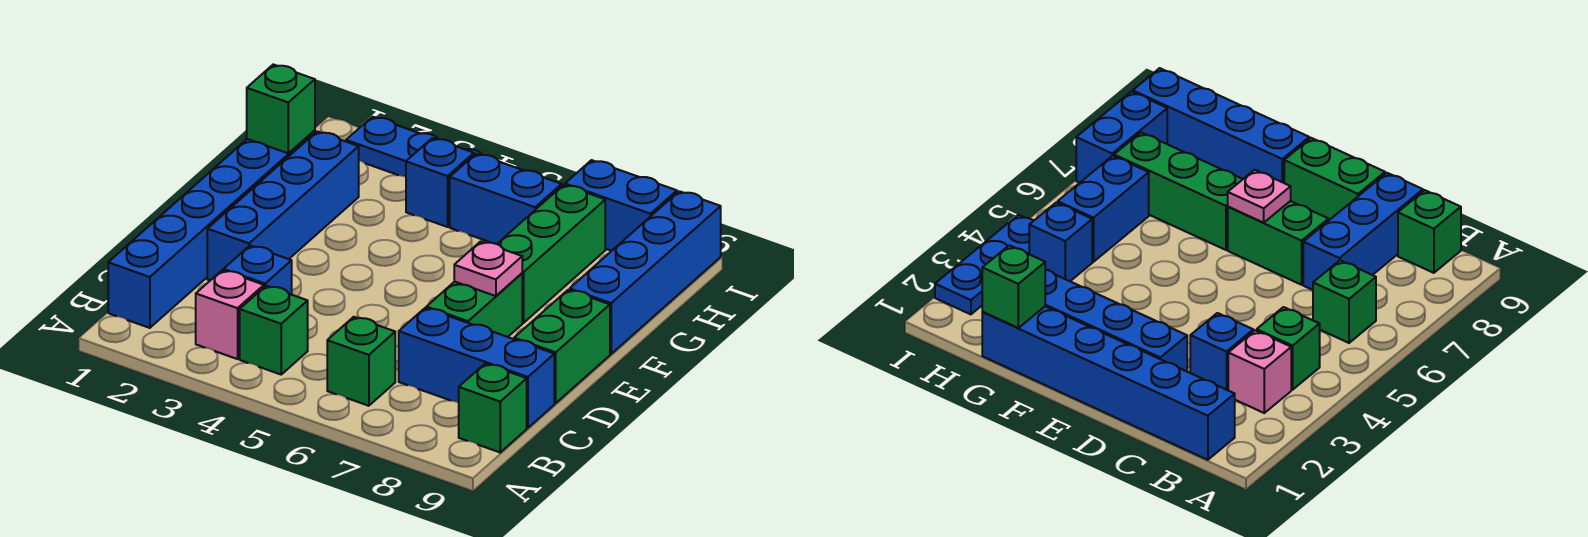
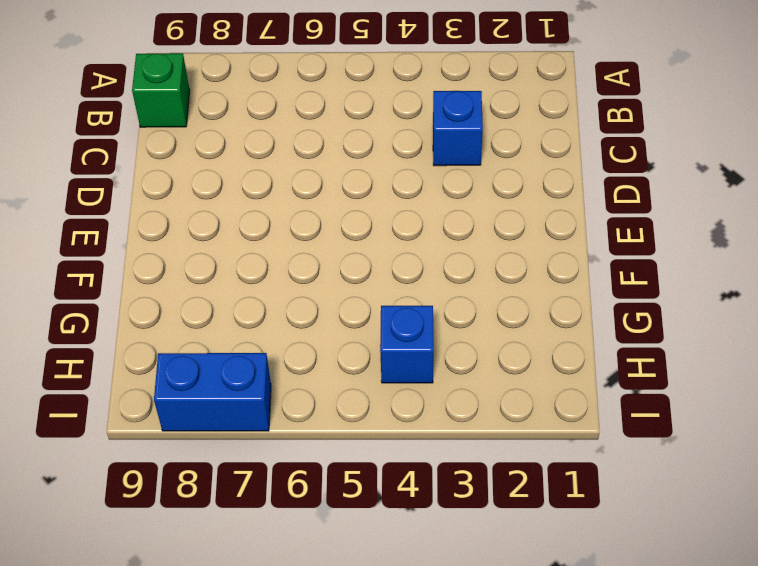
none -> blue brick B1:G1 level 1
none -> pink brick B3 level 1
none -> green brick B4 level 1

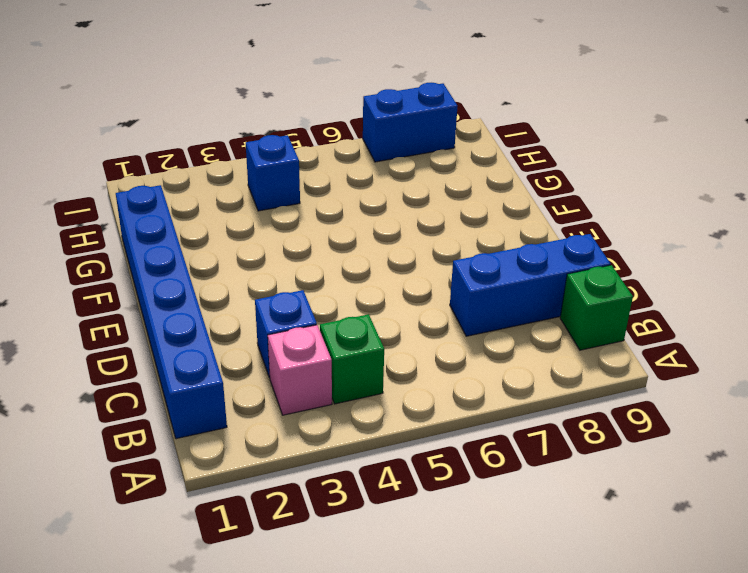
none -> green brick B6 level 1
none -> blue brick D2:G2 level 1
none -> green brick D7:E7 level 1

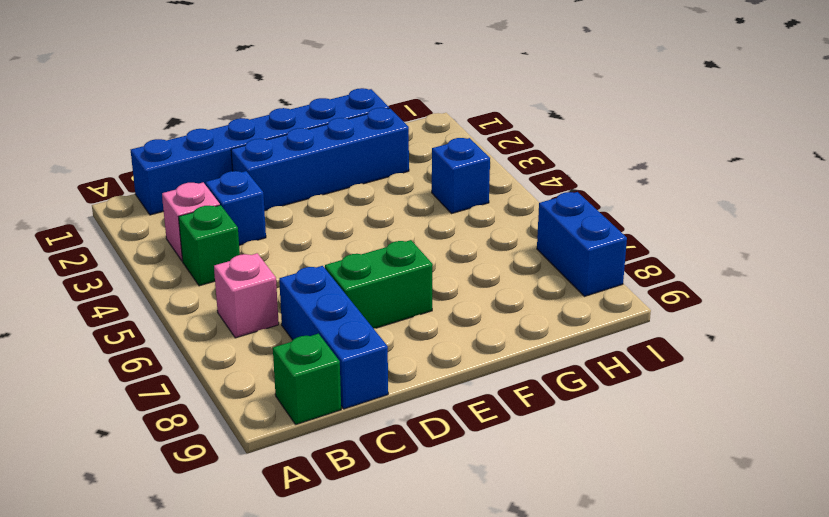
pink brick B6 level 1 -> green brick B6 level 1
none -> green brick D9:E9 level 1
none -> green brick F7:H7 level 1
none -> blue brick F9:I9 level 1

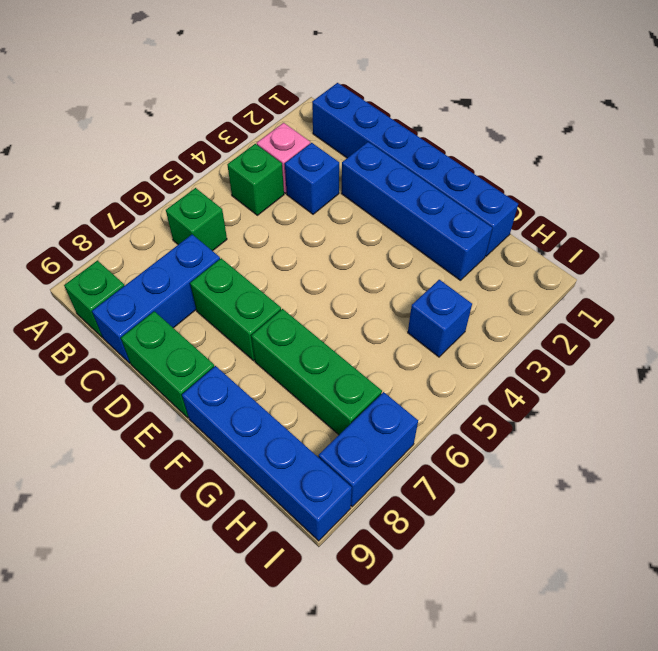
none -> blue brick H5:H6 level 1
none -> blue plate I2:I4 level 1
none -> pink plate E7 level 2

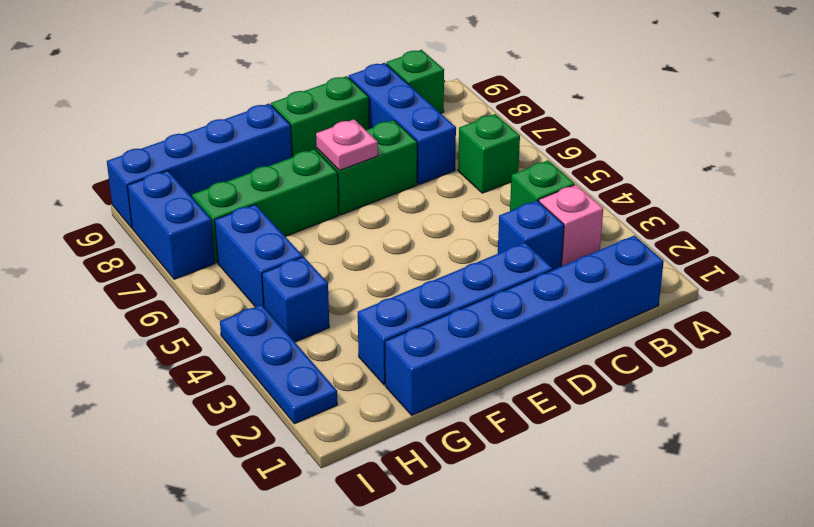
none -> green brick G1 level 2

